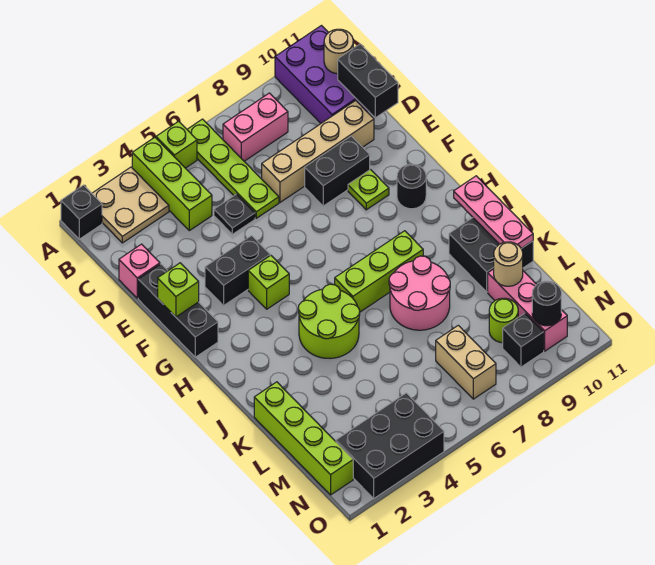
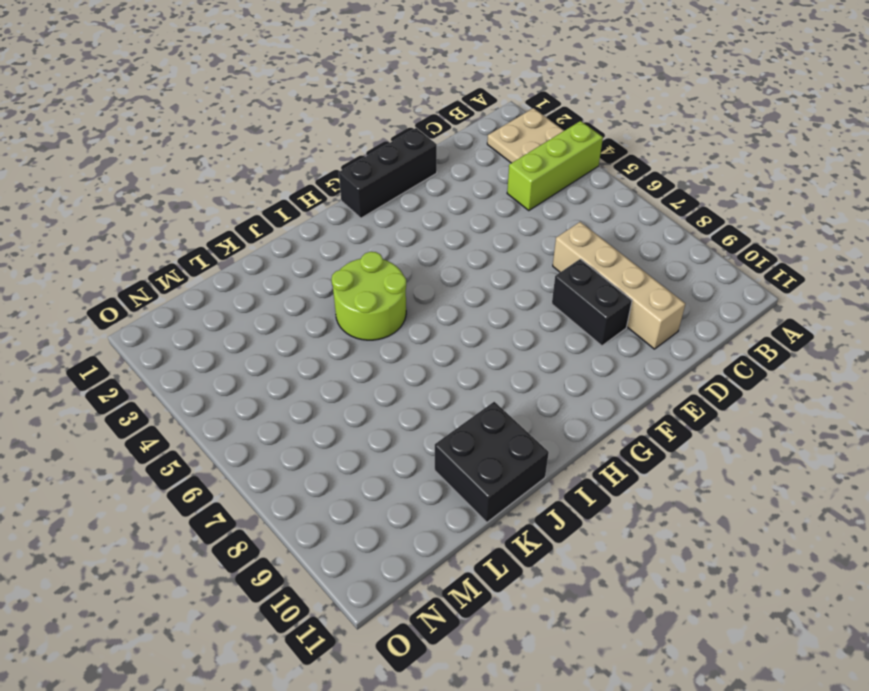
none -> black brick A1 level 1
none -> lime brick A5 level 1
none -> lime plate A6:D6 level 1
none -> purple brick A10:C11 level 1

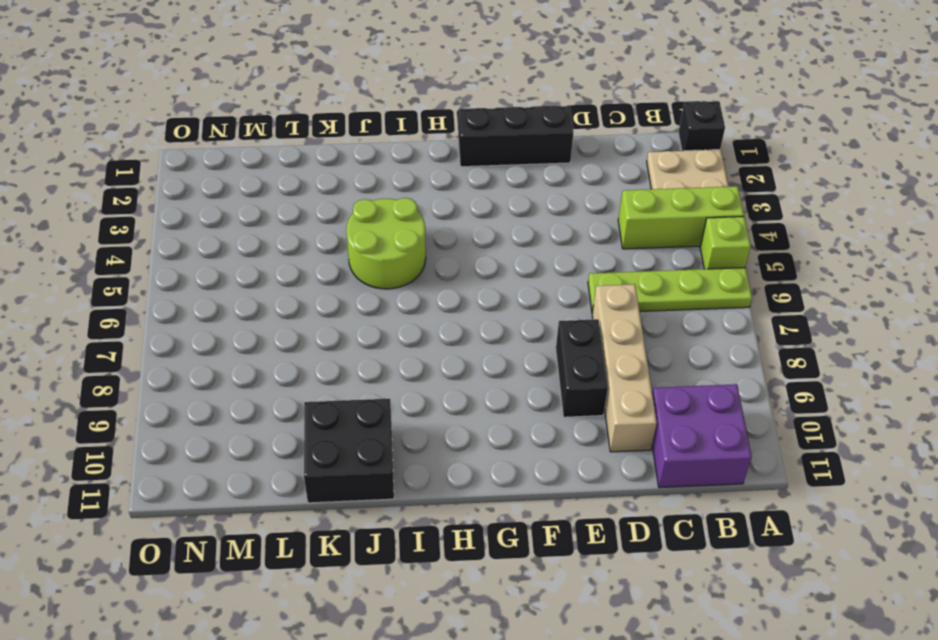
purple brick B10:C11 level 1 -> purple brick A10:C11 level 1
none -> pink brick B7:B8 level 1
none -> pink brick D1 level 1
none -> black plate D5 level 1
none -> black brick F3:F4 level 1

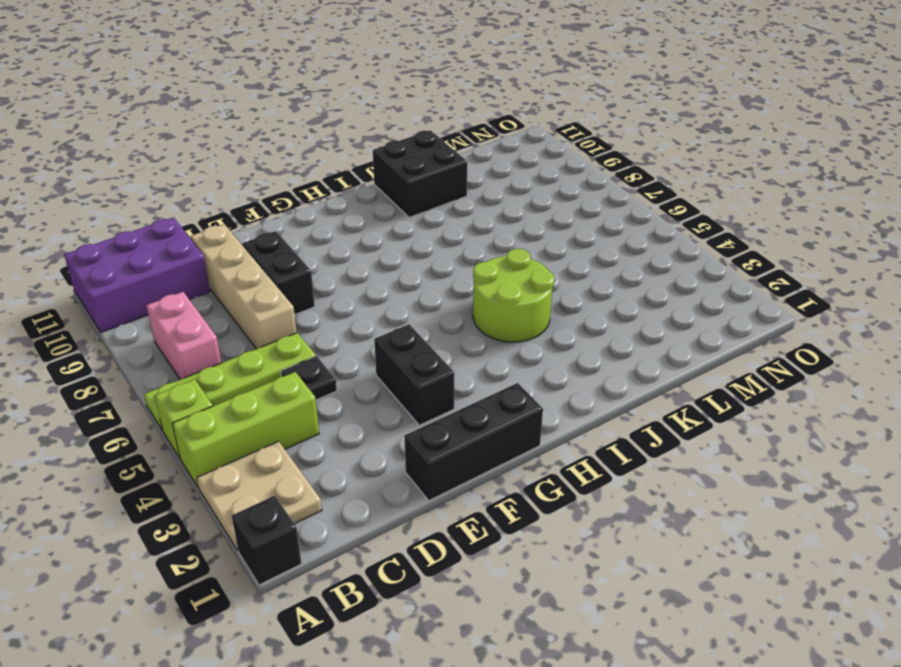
none -> pink brick D1 level 1
none -> lime plate F9 level 1
none -> lime brick G4 level 1
none -> black round brick G10 level 1

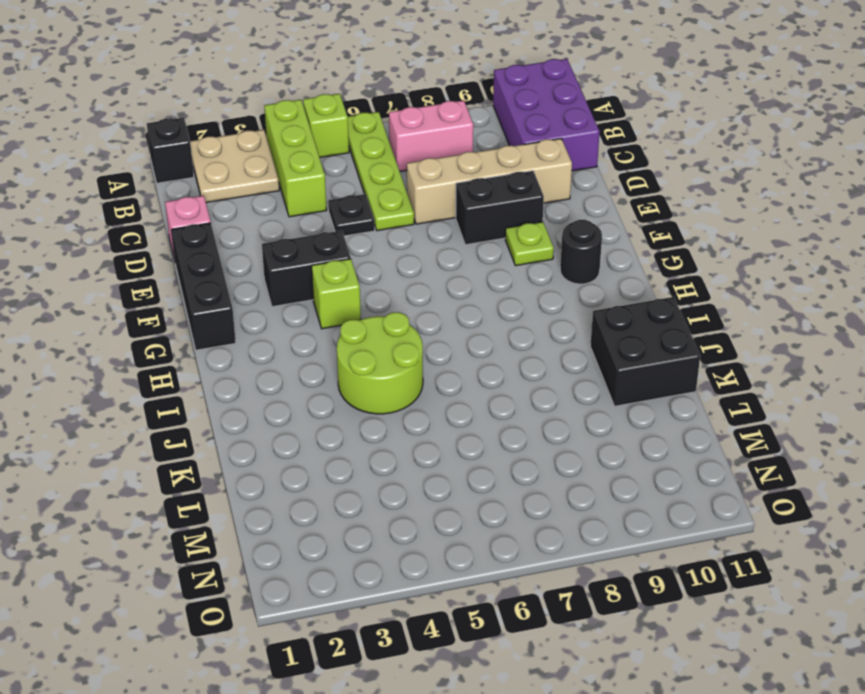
none -> lime brick I6:I8 level 1
none -> pink round brick J7:K8 level 1
none -> lime brick K1:N1 level 1
none -> pink brick L10:N10 level 1

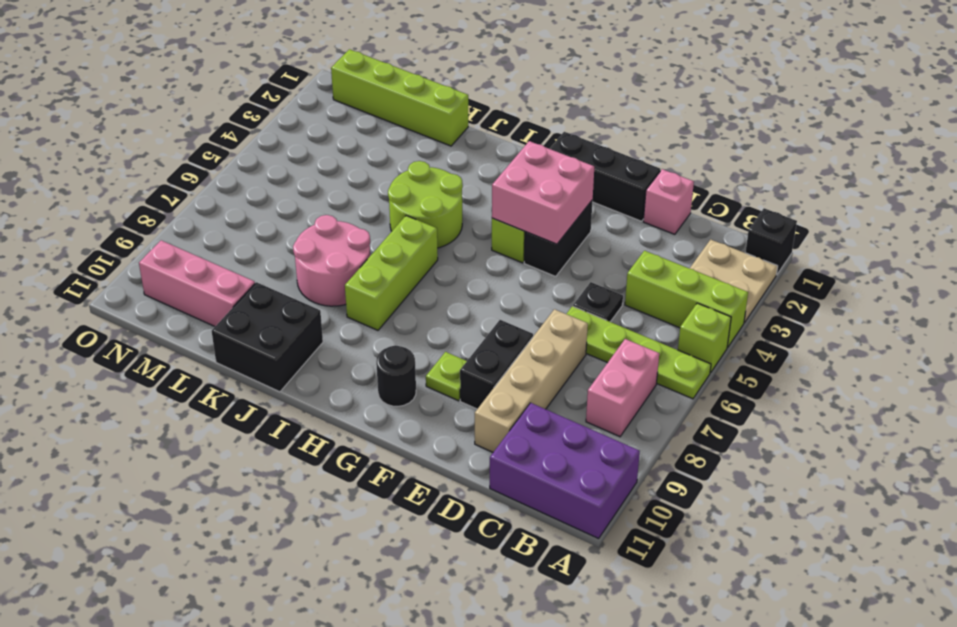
pink brick F3:G4 level 2 -> none
none -> tan brick M7:N7 level 1
none -> lime round brick M9 level 1
none -> black brick N2:O4 level 1
none -> black brick N9 level 1

